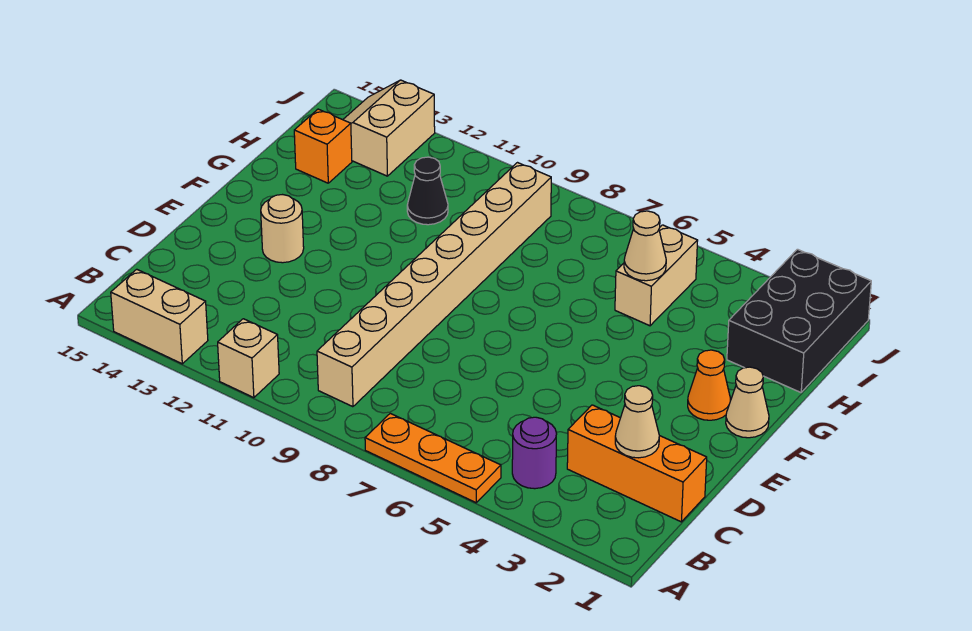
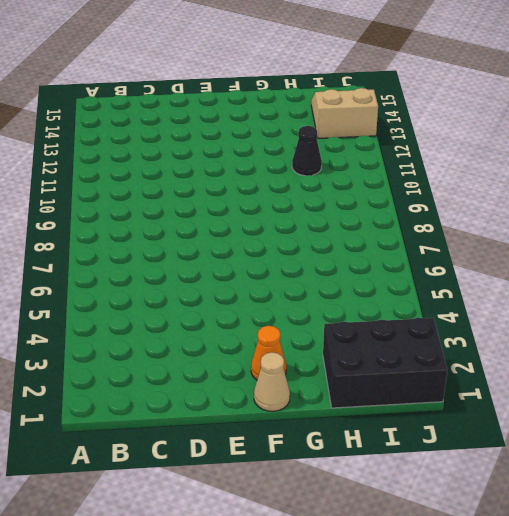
none -> orange plate A5:A7 level 1
none -> tan brick A11 level 1
none -> tan brick A13:A14 level 1

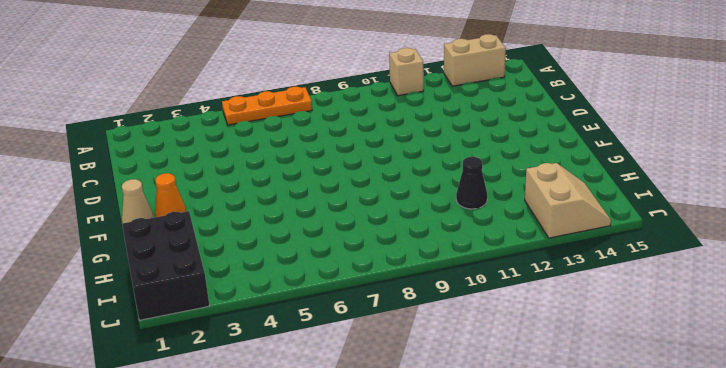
none -> purple round brick B4 level 1
none -> tan brick B9:I9 level 1
none -> orange brick C1:C3 level 1

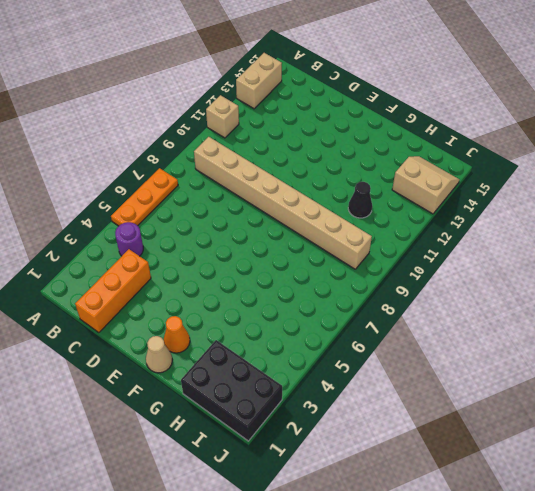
none -> tan round brick E13 level 1
none -> tan brick H5:I5 level 1
none -> orange brick H14 level 1

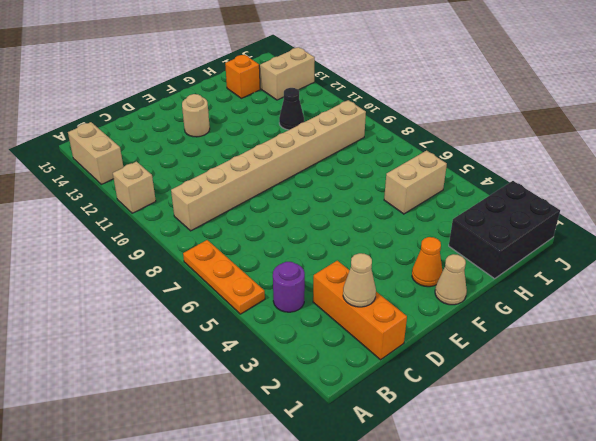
none -> tan cone H5 level 2

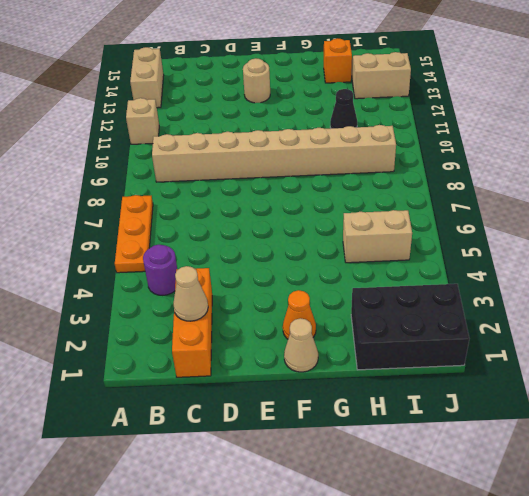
none -> tan cone H5 level 2

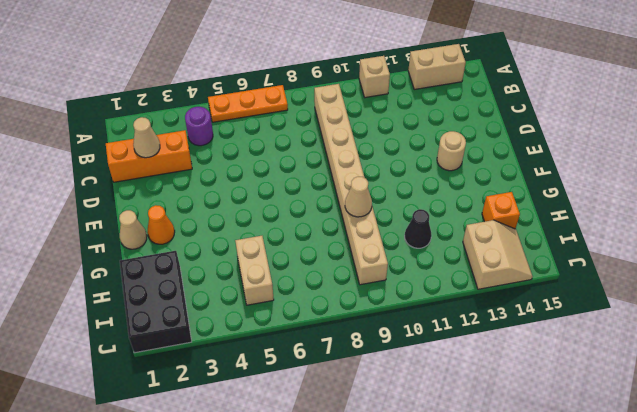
tan cone G9 level 2 -> tan cone H5 level 2

